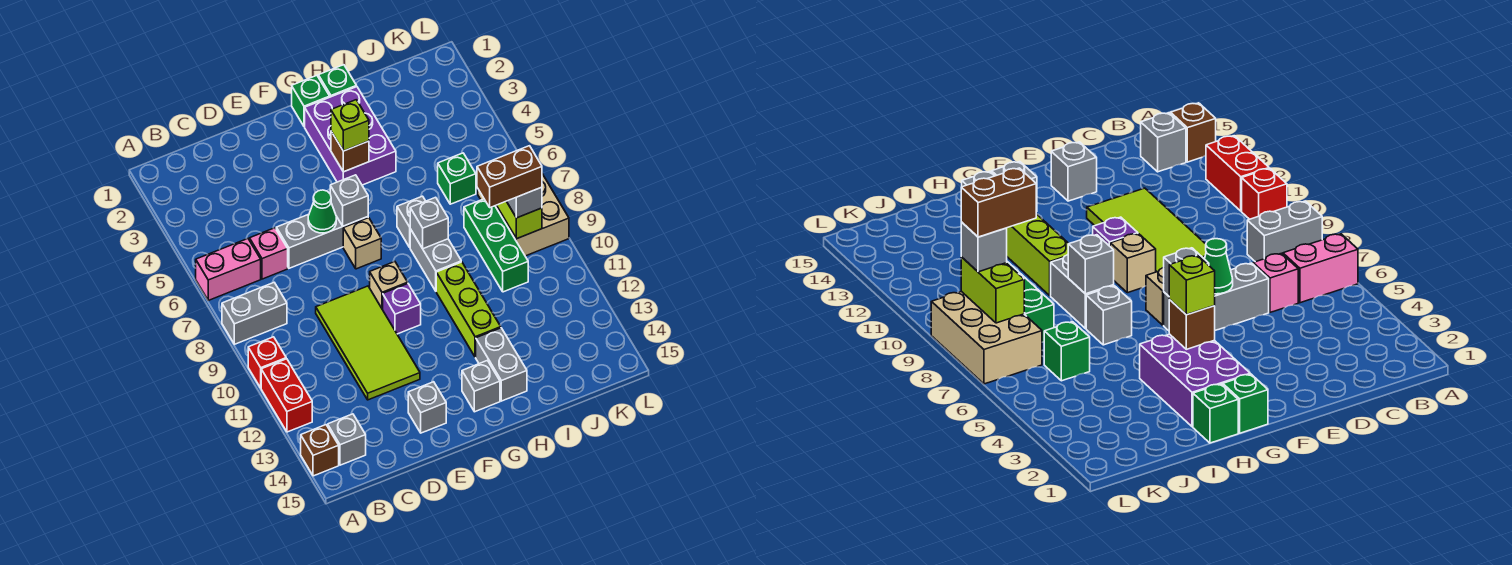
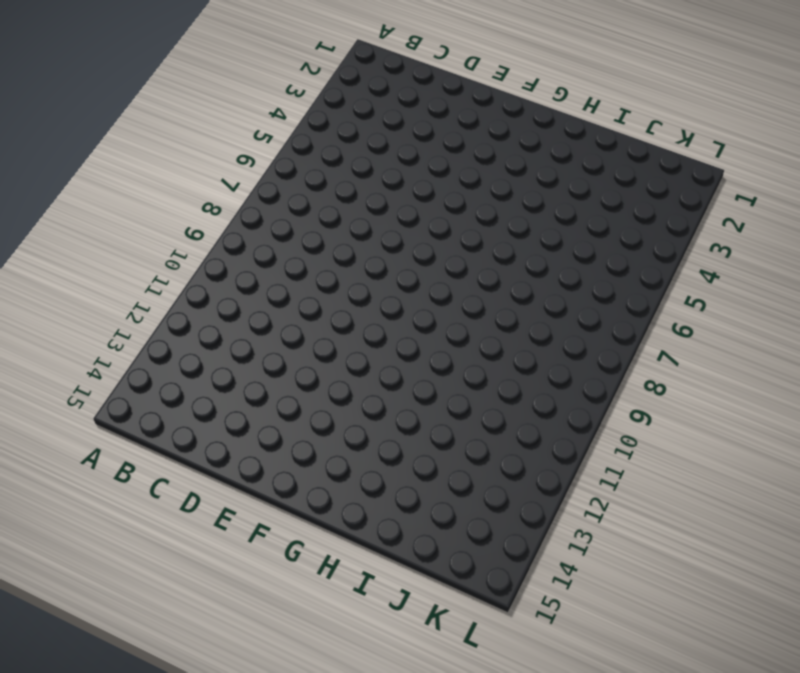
none -> pink brick A6:B6 level 1
none -> grey brick A8:B8 level 1
none -> red brick A10 level 1
none -> red brick A11:A12 level 1

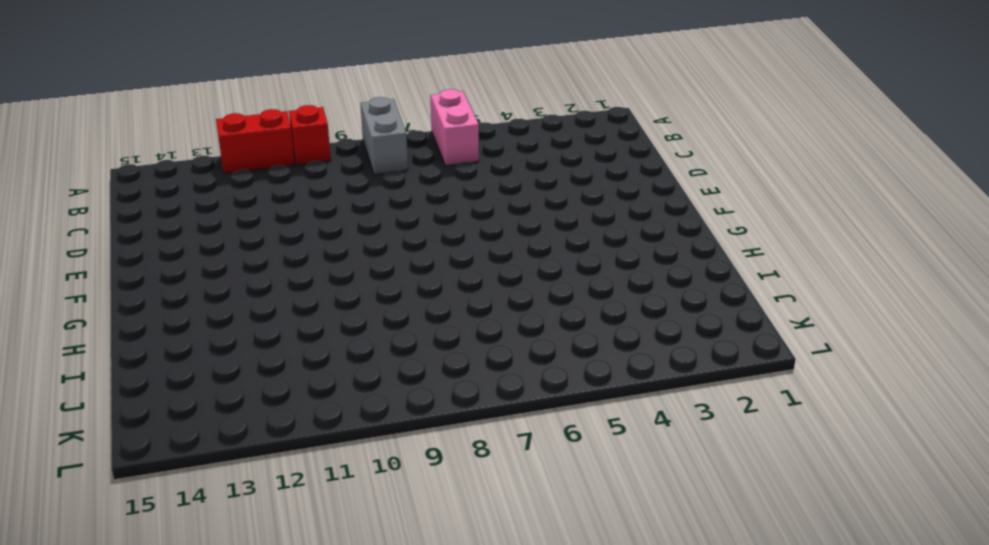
none -> brown brick A14 level 1
none -> grey brick B14 level 1
none -> pink brick C6 level 1
none -> grey brick D6:F6 level 1

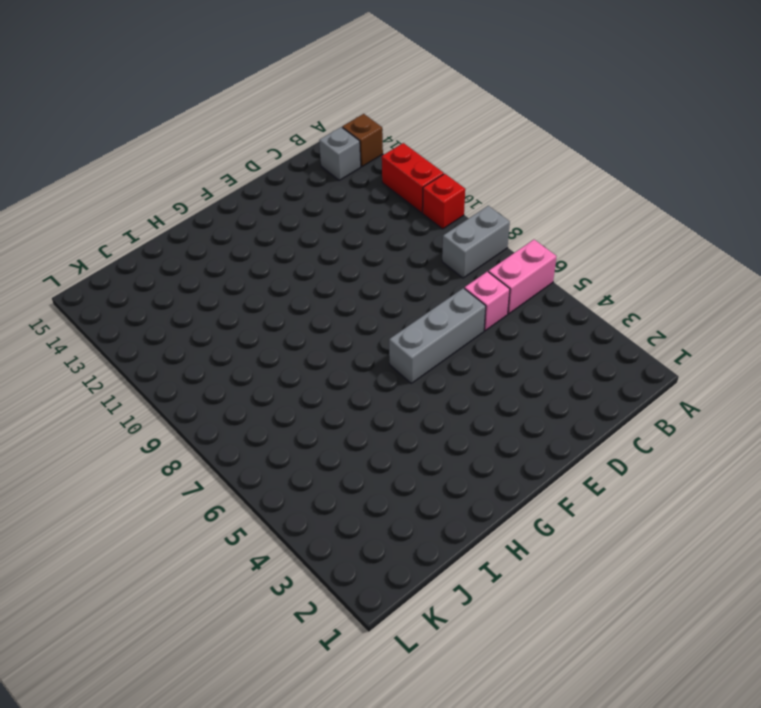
none -> lime tile D9:E12 level 1
none -> grey brick E14 level 1
none -> tan brick F7 level 1
none -> tan brick F9 level 1

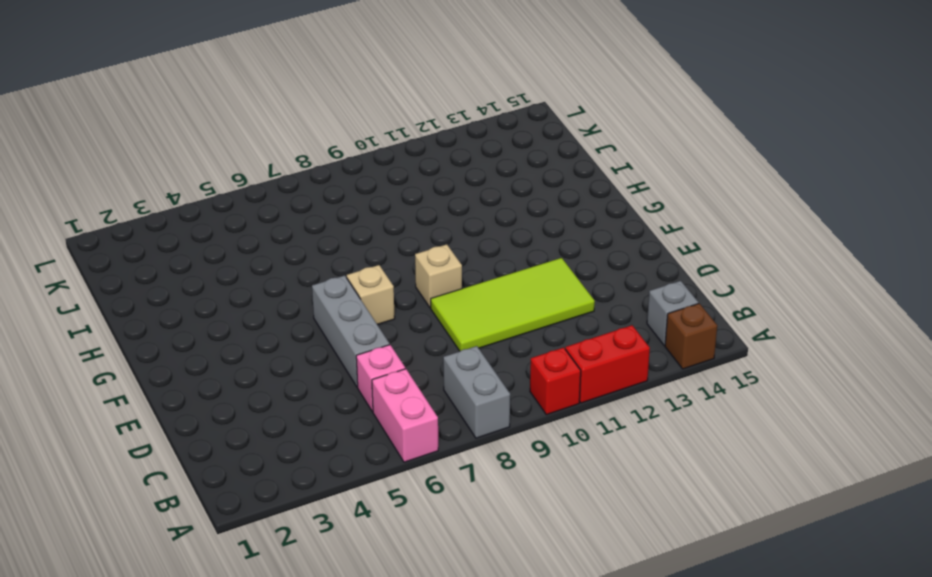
none -> grey brick E14 level 1
none -> purple brick F10 level 1
none -> green brick G1 level 1
none -> purple brick G2:H4 level 1

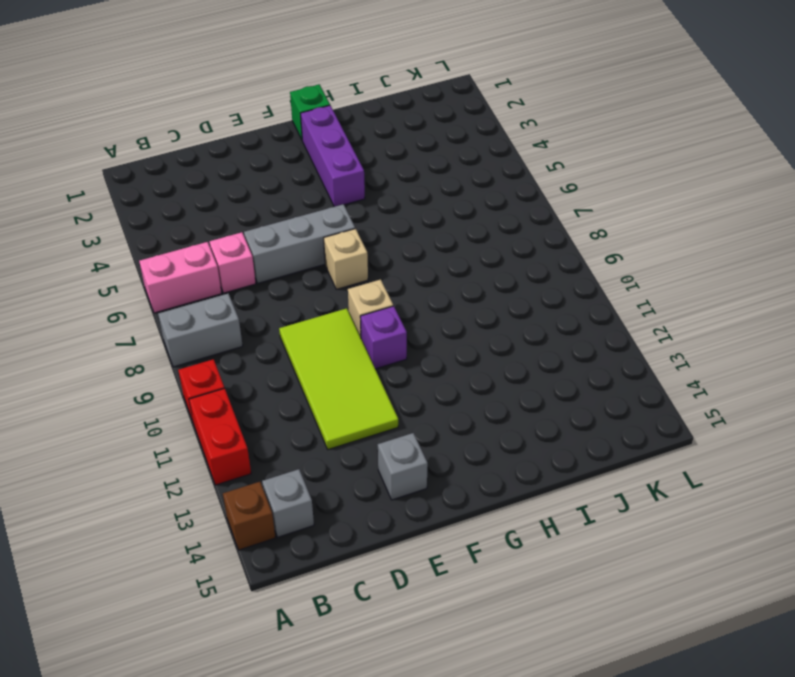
purple brick G2:G4 level 1 -> purple brick G2:H4 level 1
none -> grey brick G14 level 1
none -> green brick H1 level 1
none -> grey brick H7 level 1
none -> grey brick H8:H9 level 1

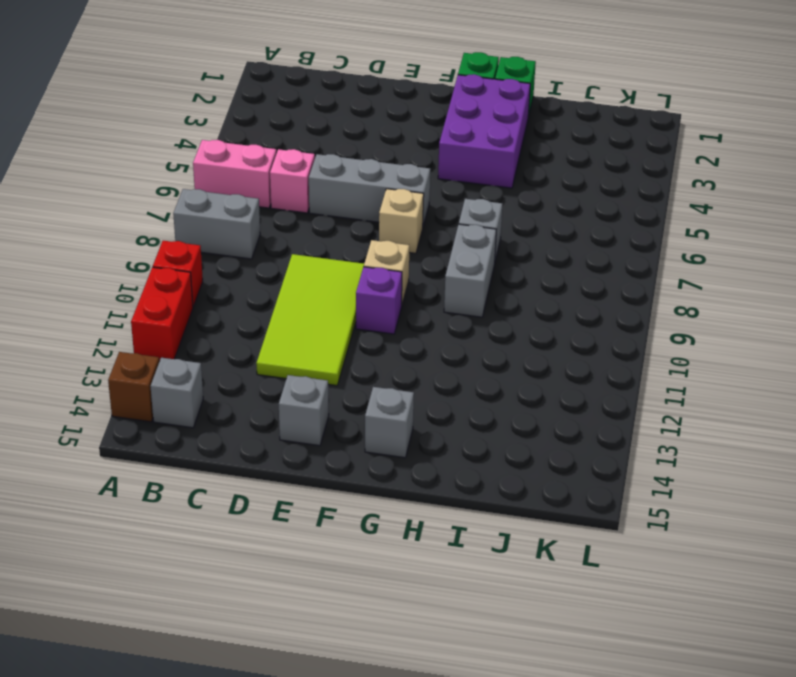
none -> lime brick H10:H12 level 1
none -> grey brick H13:H14 level 1
none -> green brick J6 level 1
none -> green brick J8:J10 level 1

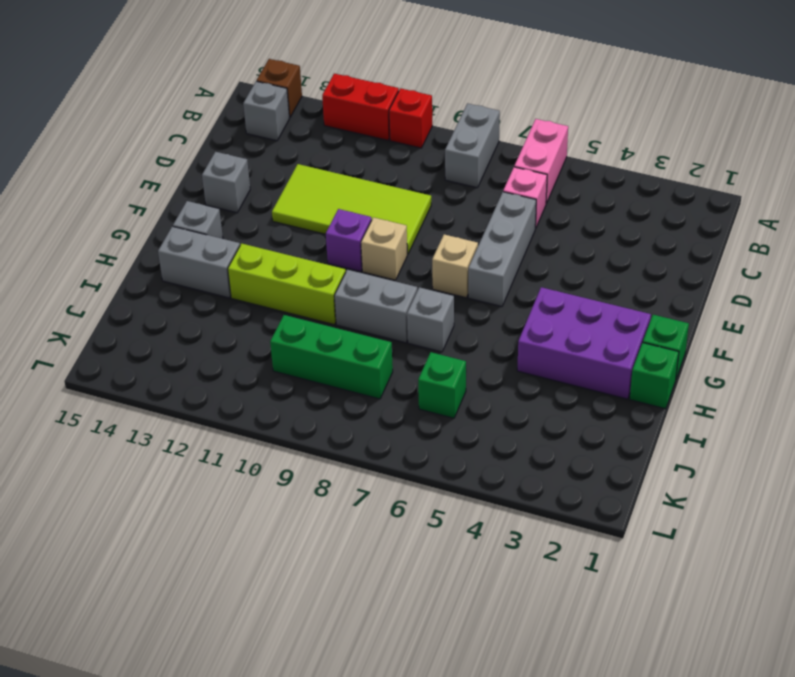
none -> tan brick K7:L9 level 1
none -> green cone E6 level 2
none -> grey brick F6 level 2
none -> brown brick G4 level 2

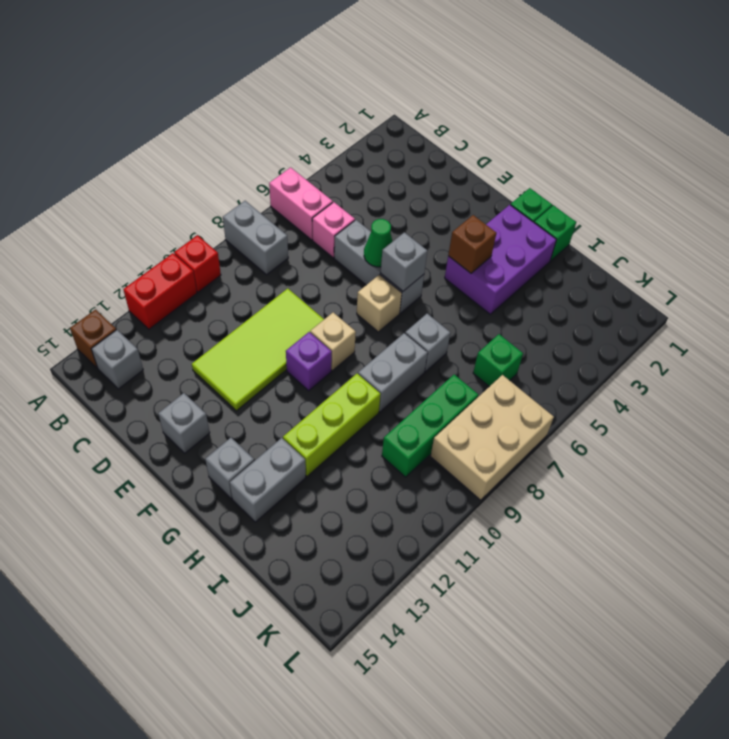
none -> grey brick H8 level 2
none -> lime brick K8:K9 level 2
none -> lime brick G4 level 3
none -> grey brick K9 level 3

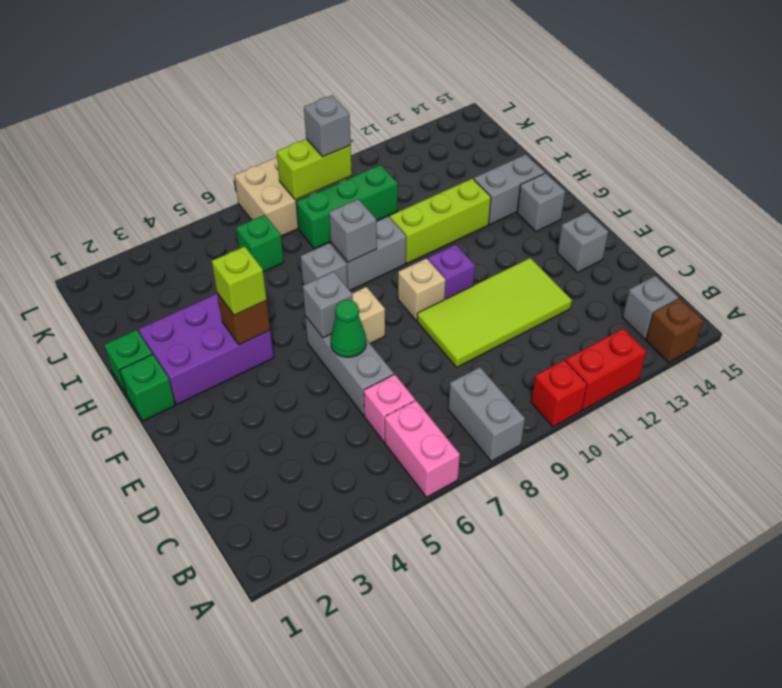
none -> brown brick J9:K9 level 4

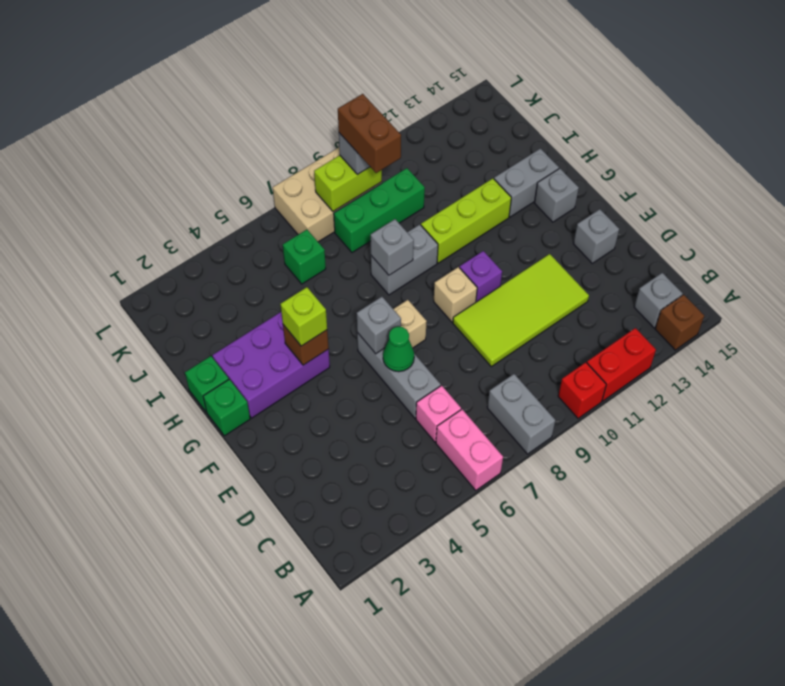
none -> grey brick H7 level 1

